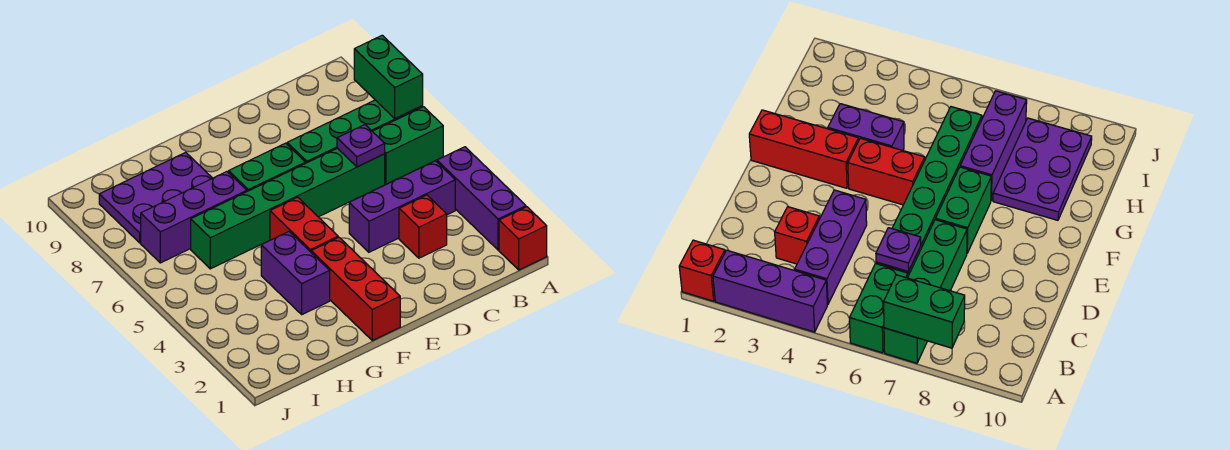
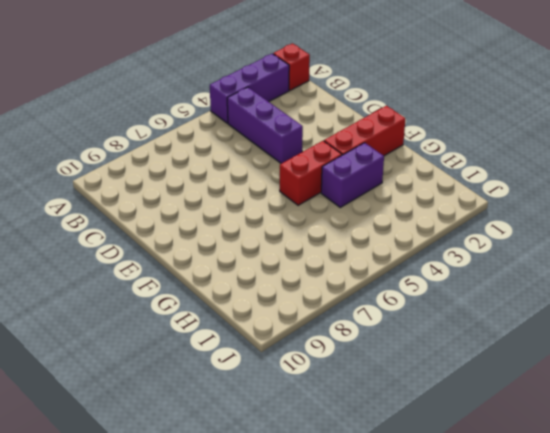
none -> green brick A6:B6 level 1
none -> green brick A7:D7 level 1
none -> red brick C3 level 1

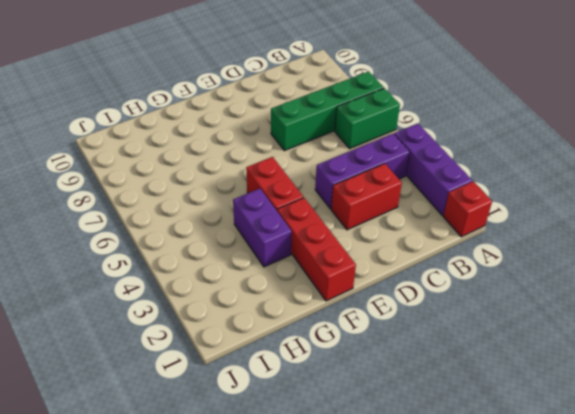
red brick C3:D3 level 1 -> red brick C3 level 1
none -> green brick C6:H6 level 1
none -> green brick E7:F7 level 1
none -> purple brick G7:I7 level 1

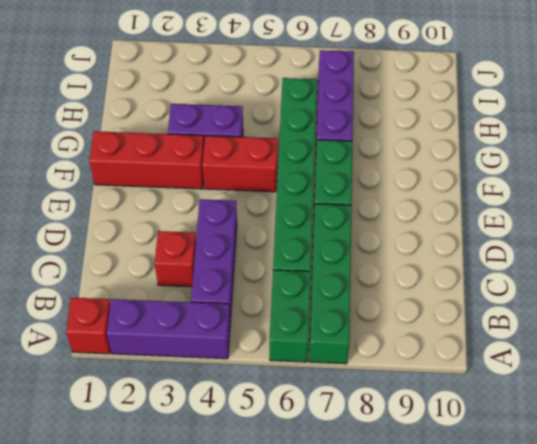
none -> purple plate G8:I9 level 1
none -> green brick A7:A8 level 2
none -> purple plate C6 level 2

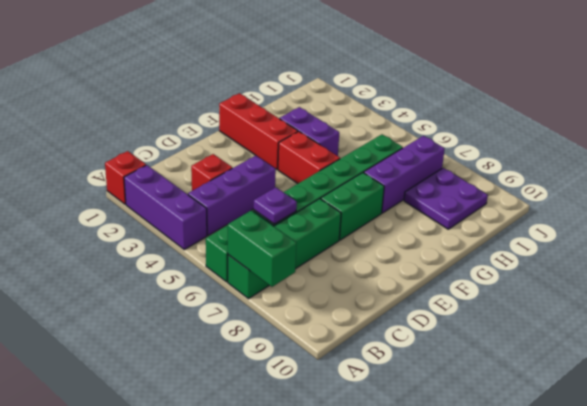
purple plate H8:I9 level 1 -> purple plate G8:I9 level 1

